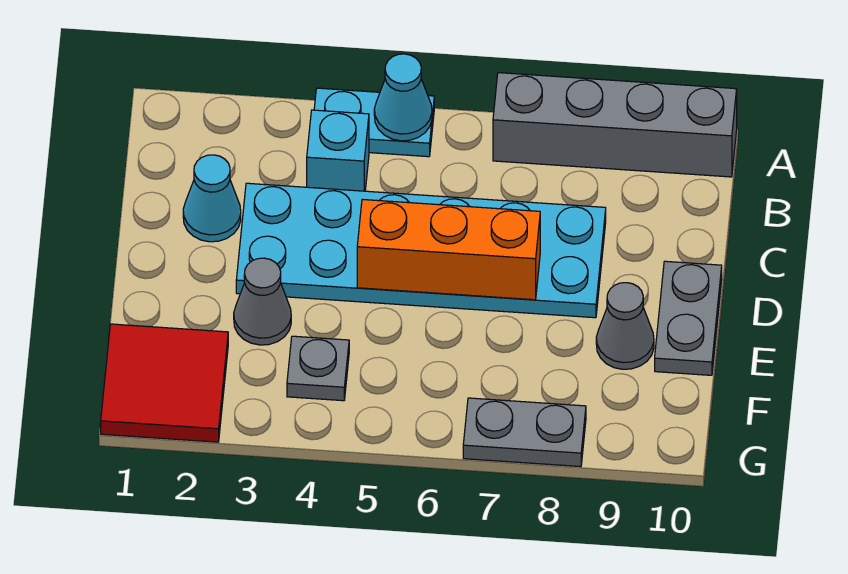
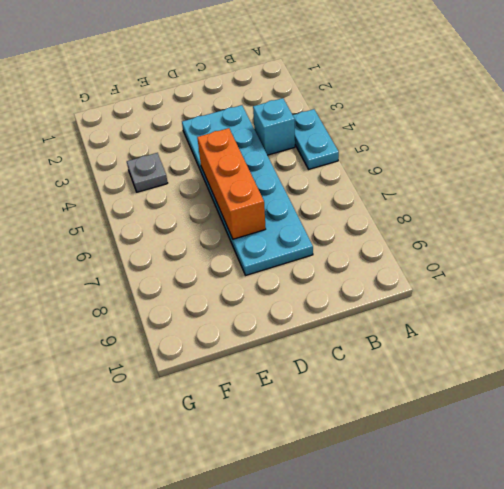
none -> grey brick A7:A10 level 1
none -> cyan cone C2 level 1
none -> grey plate D10:E10 level 1

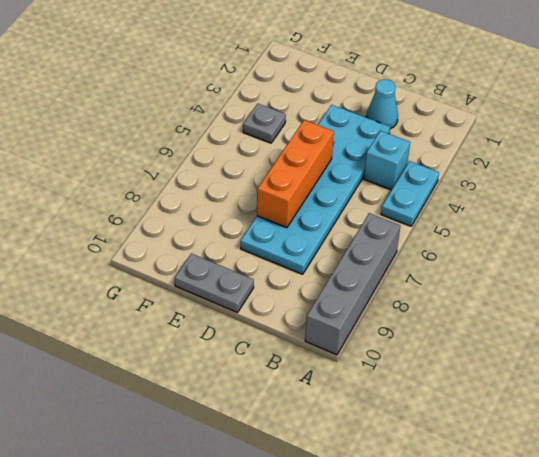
none -> grey cone E3 level 1
none -> grey cone E9 level 1
none -> red tile F1:G2 level 1

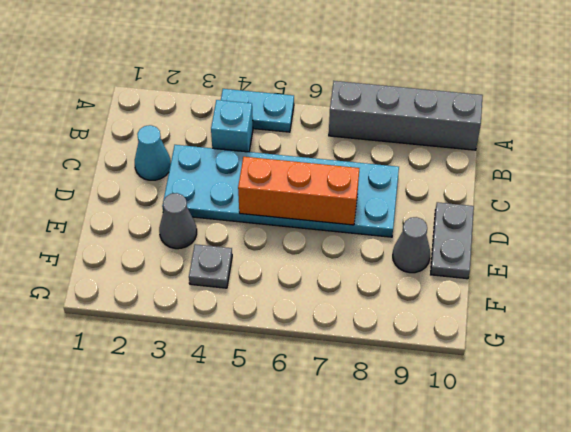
none -> red tile F1:G2 level 1
none -> grey plate G7:G8 level 1
none -> cyan cone A5 level 2

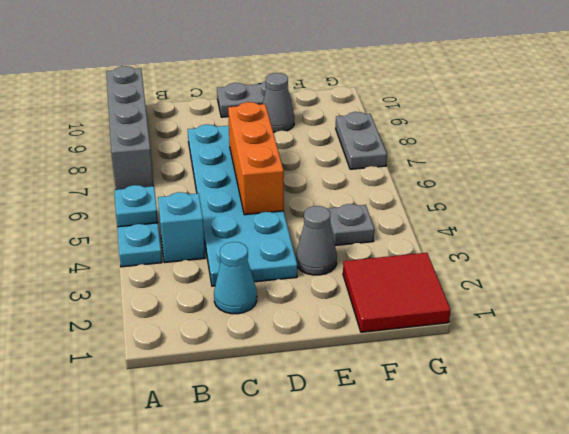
cyan plate A5 level 2 -> cyan cone A5 level 2

